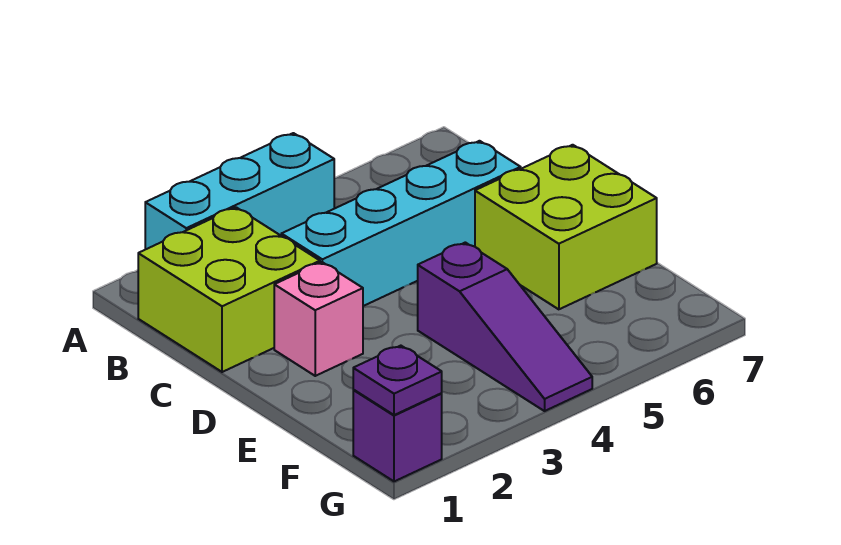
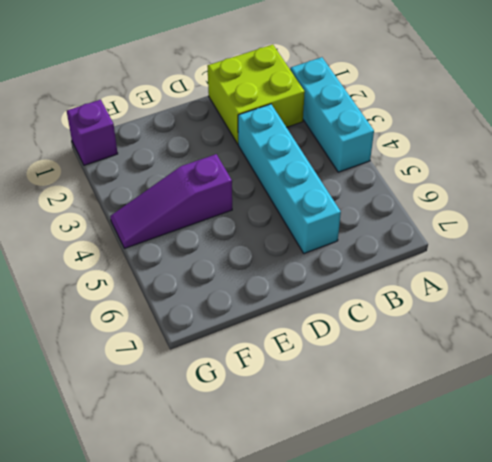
none -> pink brick D2 level 1
none -> lime brick D6:E7 level 1

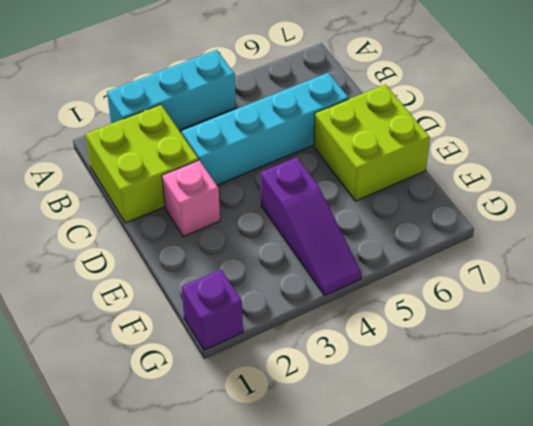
none -> purple plate G1 level 2

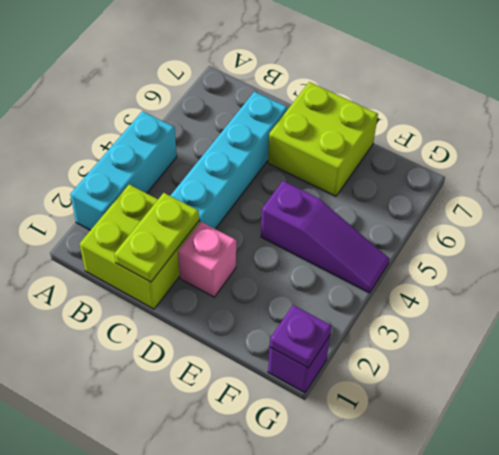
lime plate C1:C2 level 2 -> none

